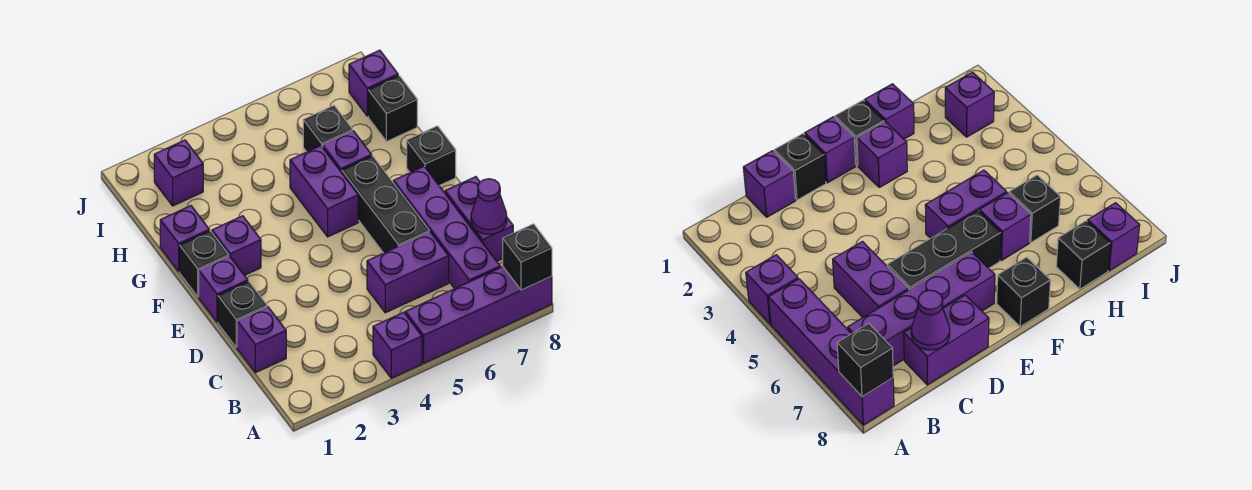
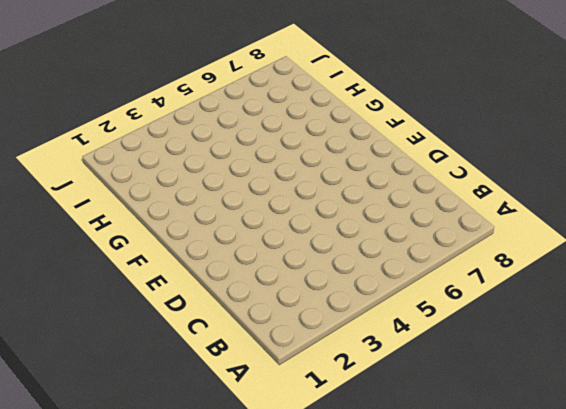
none -> purple brick A4 level 1
none -> purple brick A5:A8 level 1
none -> purple brick B7:E7 level 1

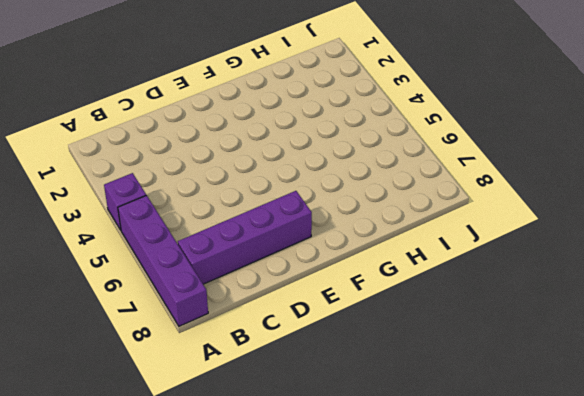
none -> purple brick C1 level 1
none -> purple brick C5:C6 level 1
none -> purple brick C8:D8 level 1

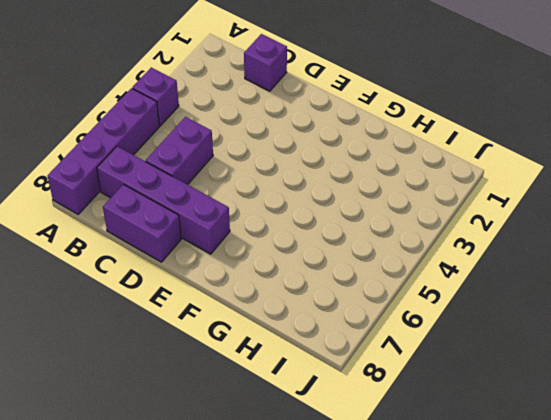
none -> black brick D1 level 1
none -> black brick D6:F6 level 1
none -> purple brick E1 level 1

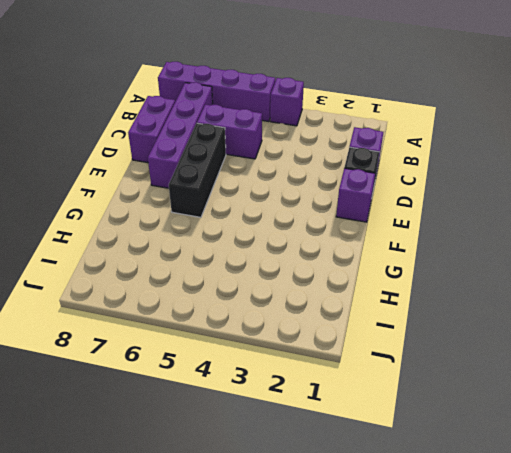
none -> black brick F1 level 1
none -> purple brick F2 level 1
none -> purple brick F5:G5 level 1

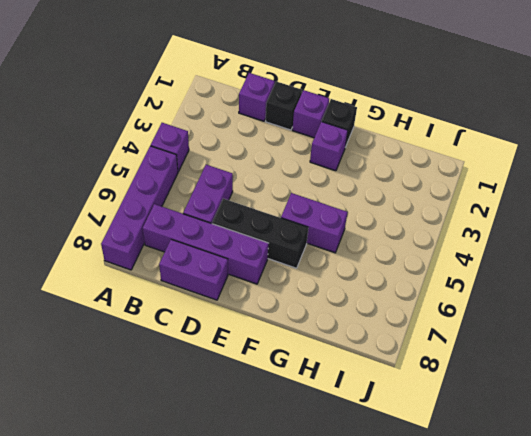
none -> black brick F8 level 1
none -> purple brick G1 level 1
none -> purple brick G6 level 1

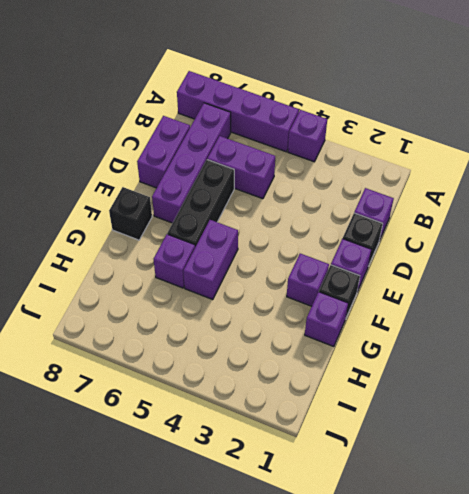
none -> black brick H6 level 1
none -> black brick H8 level 1
none -> purple brick I2 level 1

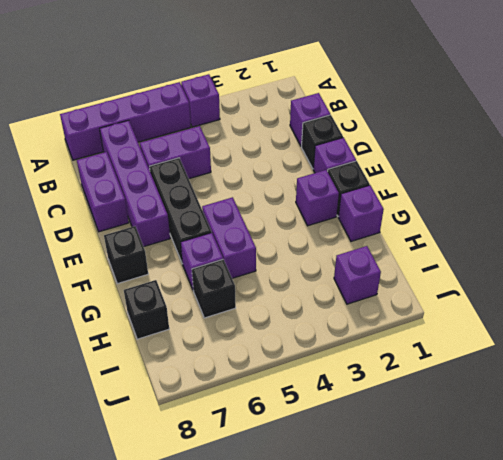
none -> purple brick I8 level 1
none -> black brick A8 level 2
none -> purple cone C8 level 2

